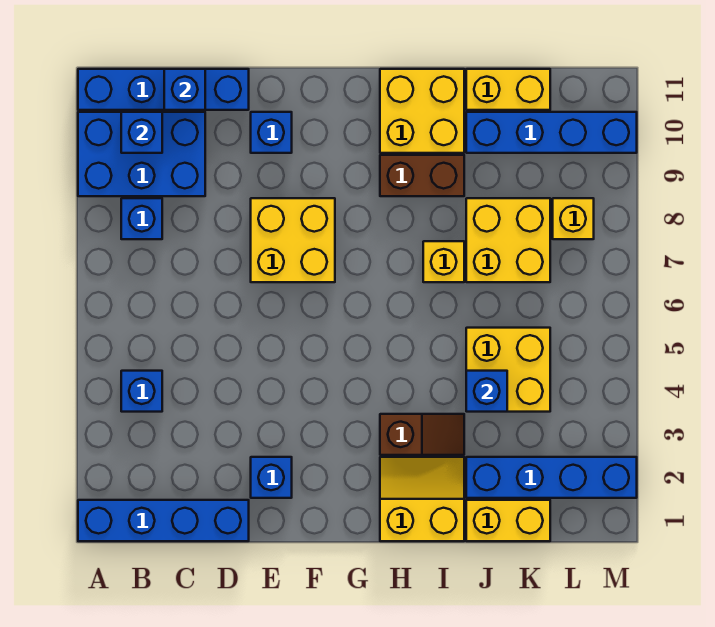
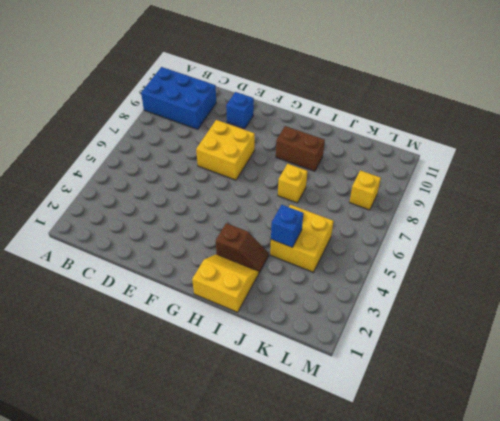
none -> blue brick A1:D1 level 1
none -> blue brick A11:D11 level 1
none -> blue brick B4 level 1

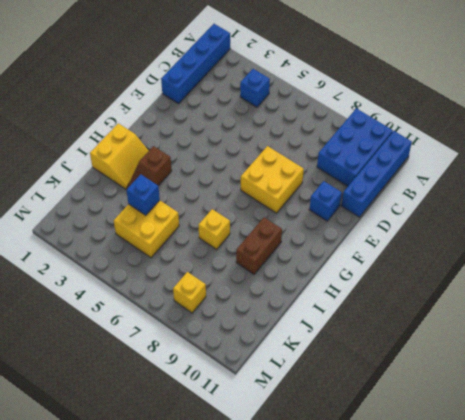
none -> blue brick B8 level 1
none -> blue brick E2 level 1
none -> yellow brick H10:I11 level 1

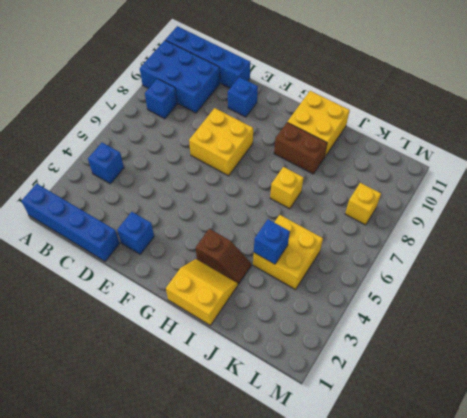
none -> yellow brick J1:K1 level 1
none -> blue brick J2:M2 level 1
none -> yellow brick J7:K8 level 1

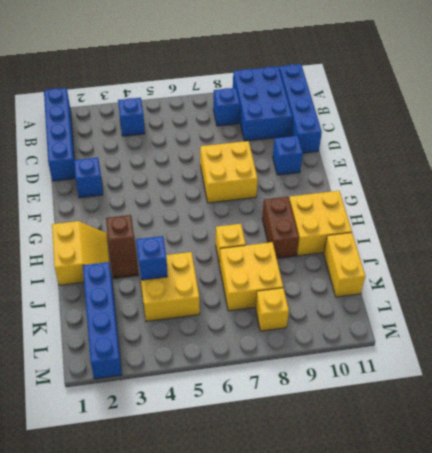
none -> yellow brick J1:K1 level 1
none -> blue brick J10:M10 level 1
none -> blue brick B10 level 2

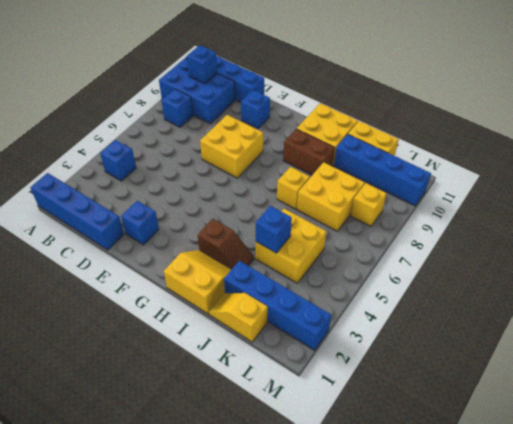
yellow slope J1:K1 level 1 top K -> yellow brick J1:K1 level 1
none -> blue brick C11 level 2

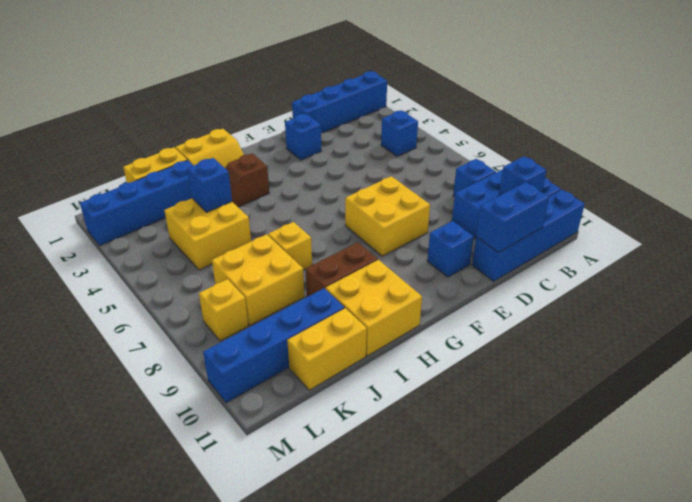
blue brick C11:D11 level 2 -> blue brick C11 level 2

